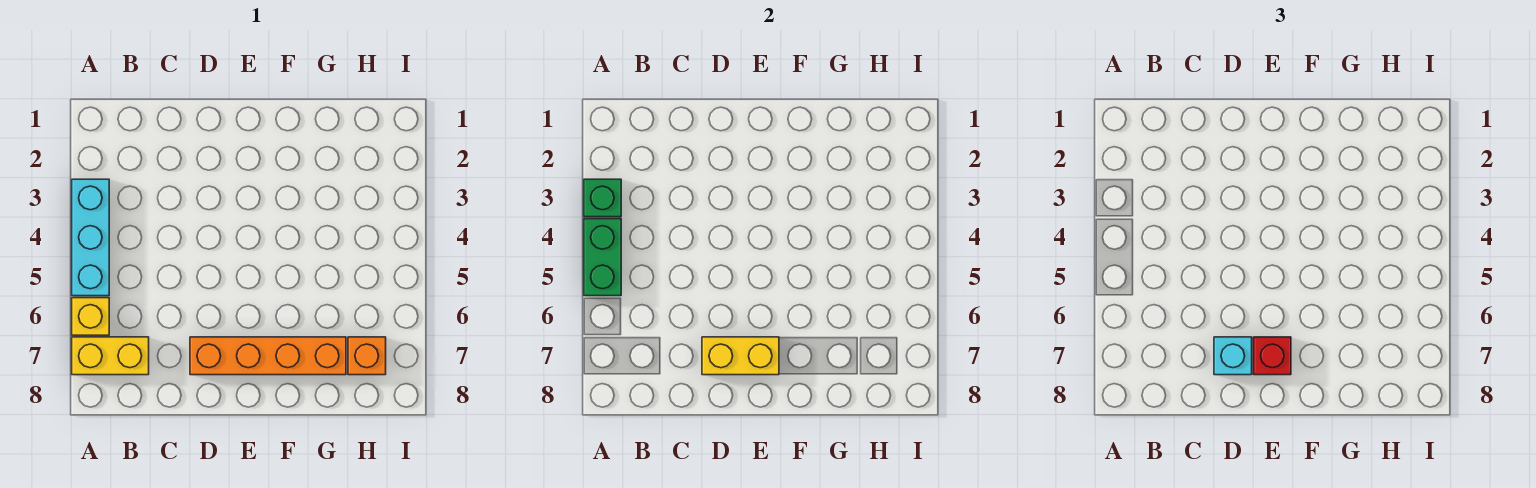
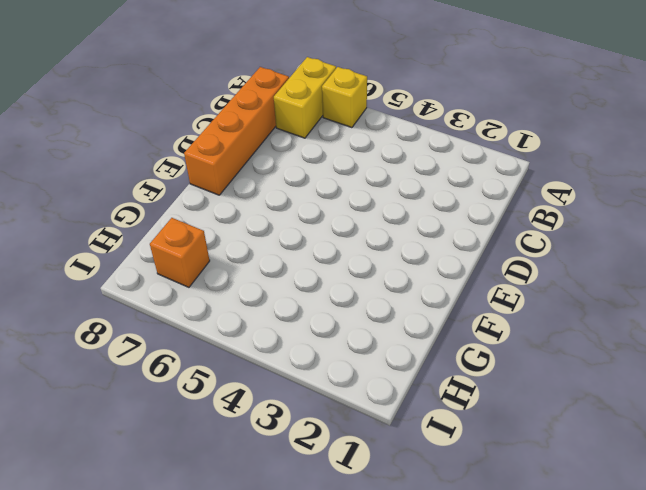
orange brick B8:E8 level 1 -> orange brick D7:G7 level 1
none -> cyan brick A3:A5 level 1
none -> green brick A3 level 2

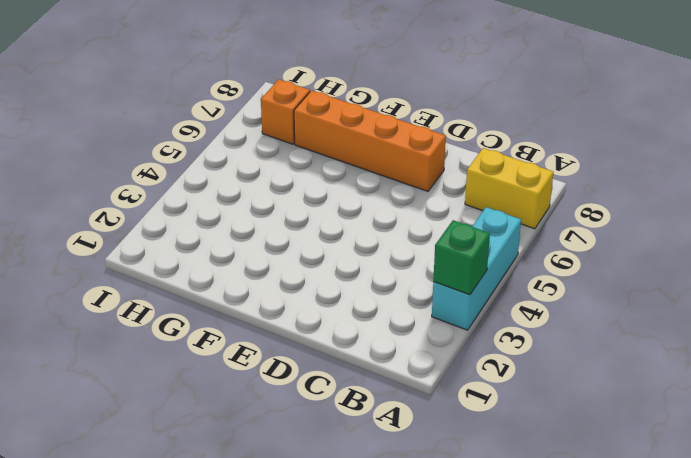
none -> yellow brick A6 level 1
none -> green brick A4:A5 level 2

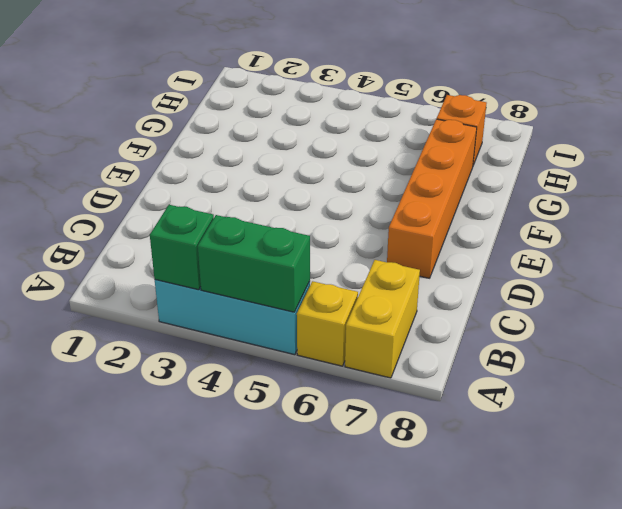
none -> yellow brick D7:E7 level 2
none -> cyan brick D7 level 3

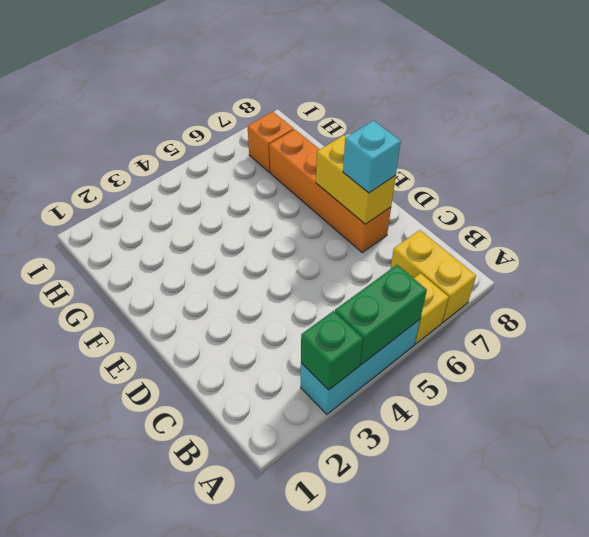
none -> red brick E7 level 3

